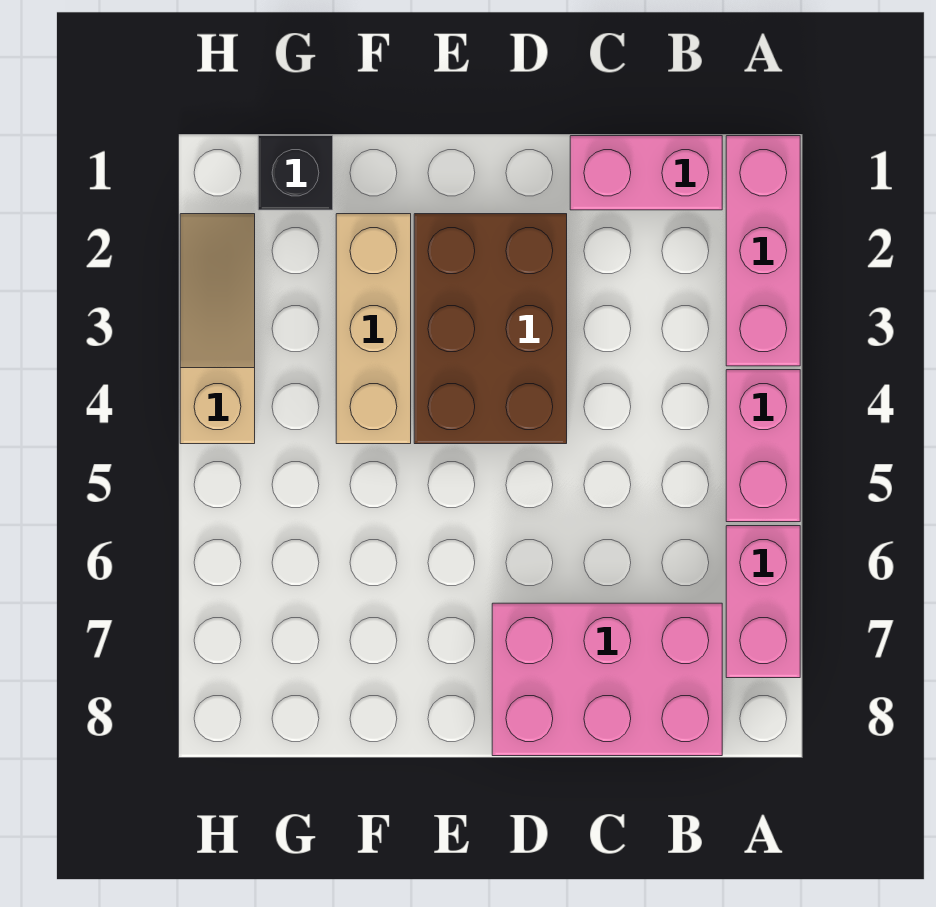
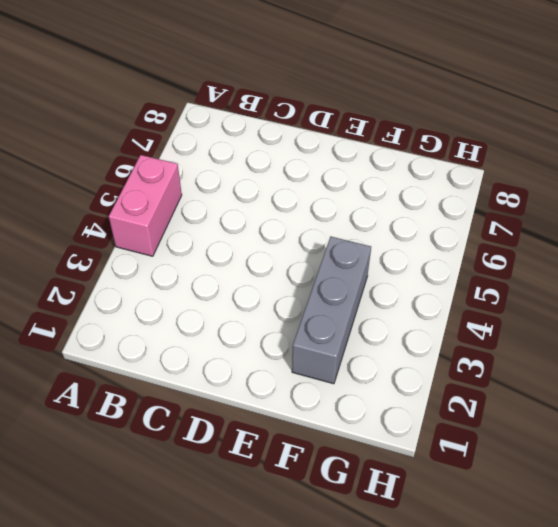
grey brick F2:F4 level 1 -> tan brick F2:F4 level 1
none -> pink brick A1:A3 level 1
none -> pink brick A6:A7 level 1

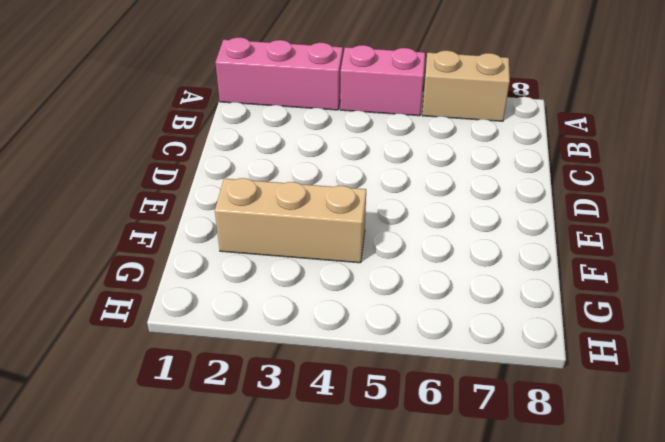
tan brick A6:A7 level 1 -> pink brick A6:A7 level 1
none -> pink brick B1:C1 level 1
none -> pink brick B7:D8 level 1

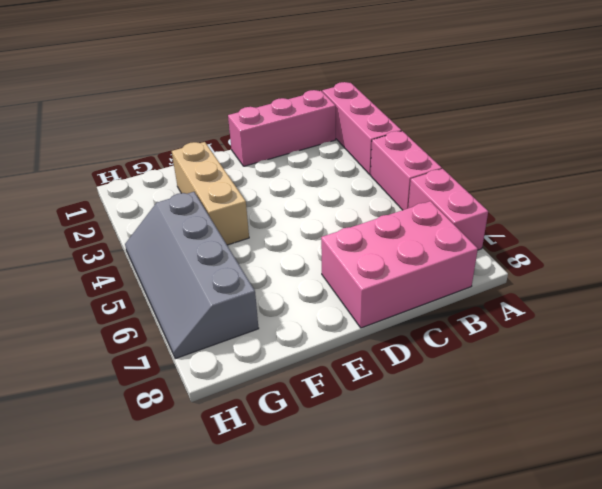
pink brick B1:D1 level 1 -> pink brick B1:C1 level 1
grey slope G4:H7 level 1 top G -> tan slope H2:H4 level 1 top 4
none -> brown brick D2:E4 level 1
none -> black brick G1 level 1

